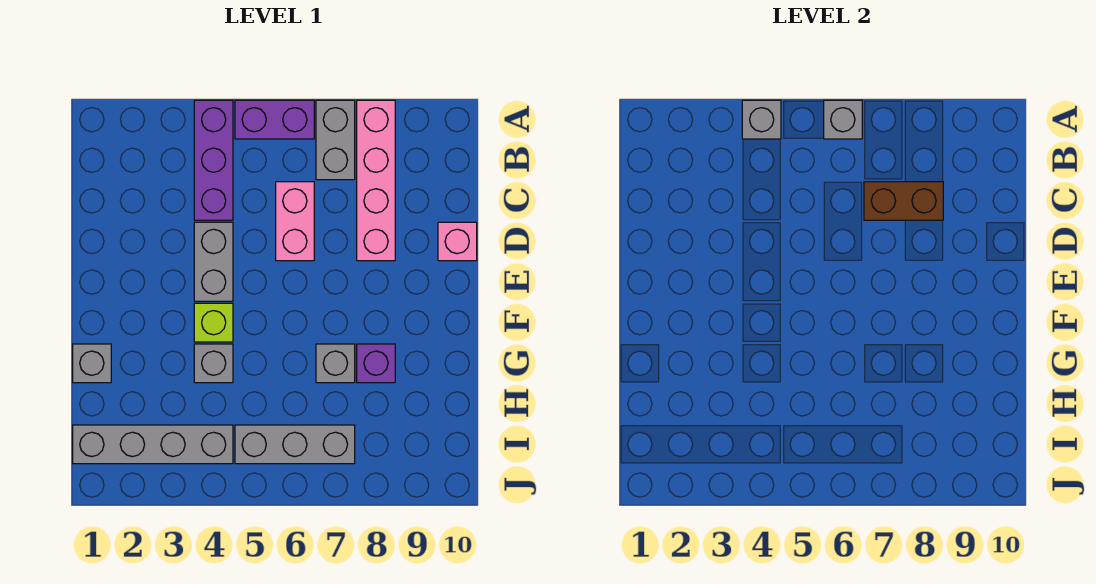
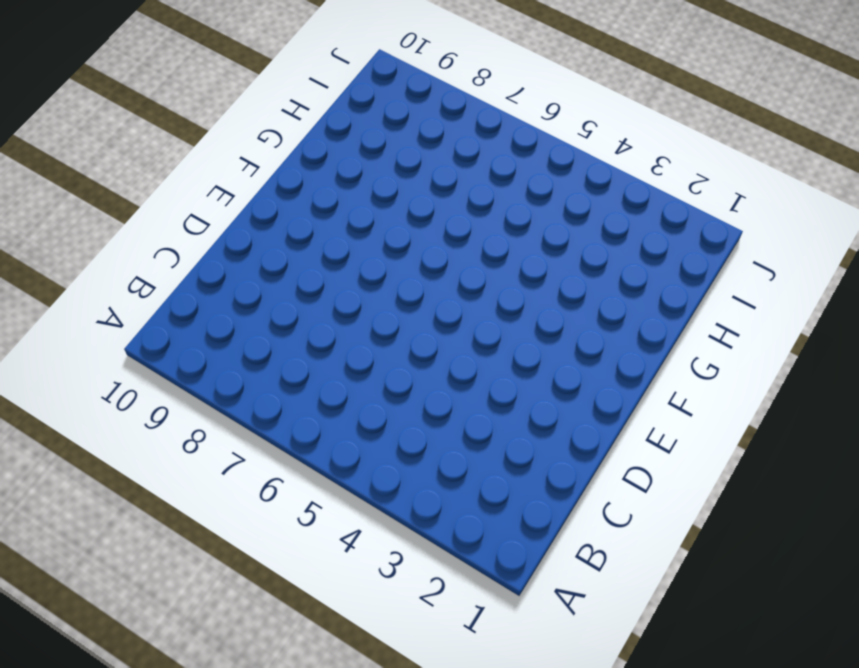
none -> purple brick A4:C4 level 1
none -> purple brick A5:A6 level 1
none -> grey brick A7:B7 level 1

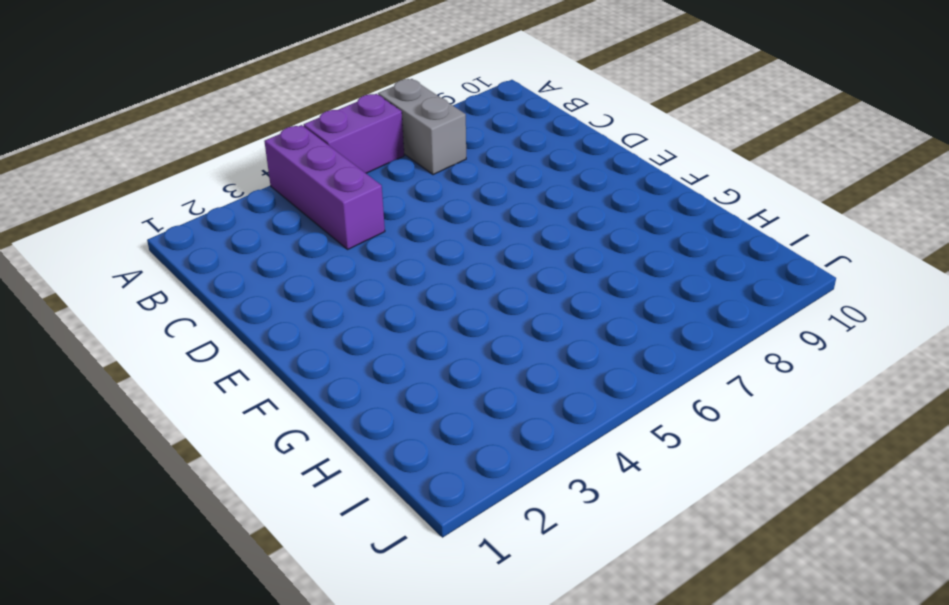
none -> pink brick A8:D8 level 1
none -> pink brick C6:D6 level 1
none -> grey brick D4:E4 level 1

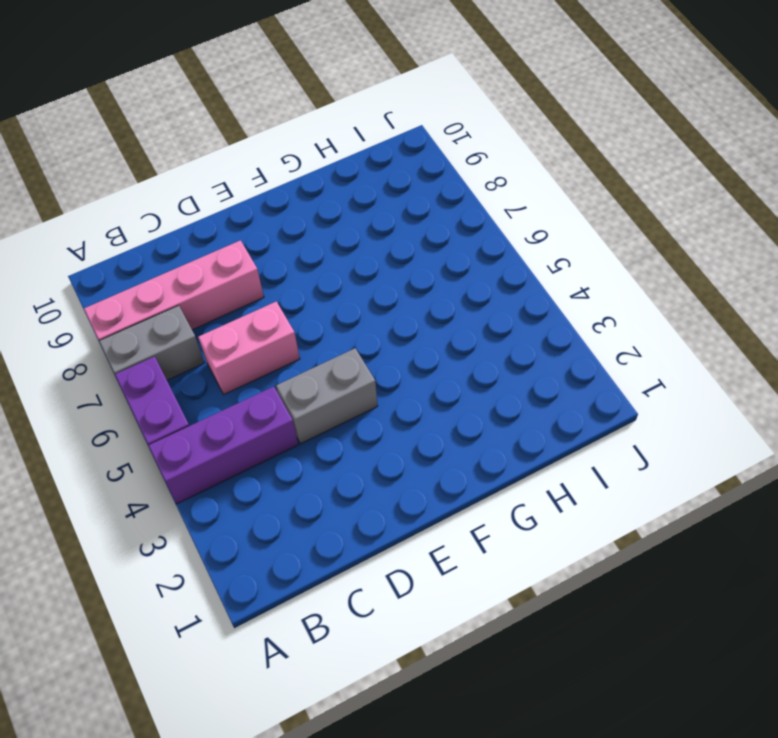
none -> pink brick D10 level 1
none -> lime brick F4 level 1
none -> grey brick G1 level 1

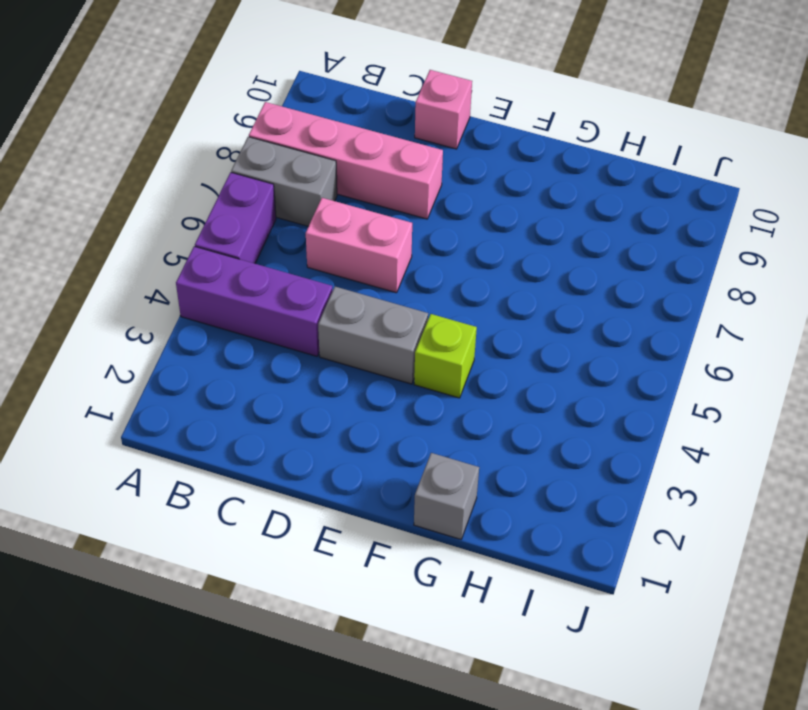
none -> grey brick G4 level 1
none -> grey brick G7 level 1
none -> purple brick G8 level 1

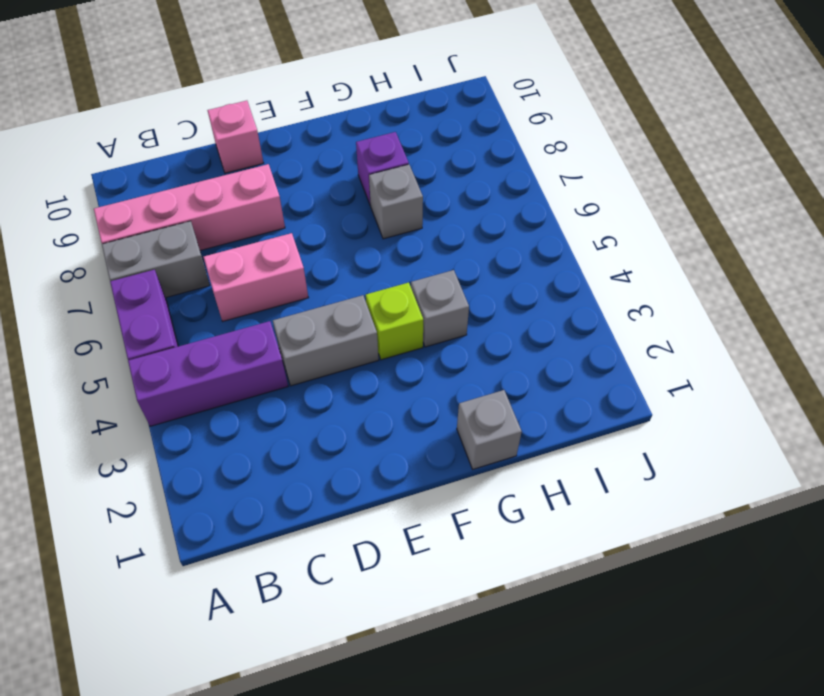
none -> grey brick I1:I4 level 1
none -> grey brick I5:I7 level 1
none -> grey brick A4 level 2

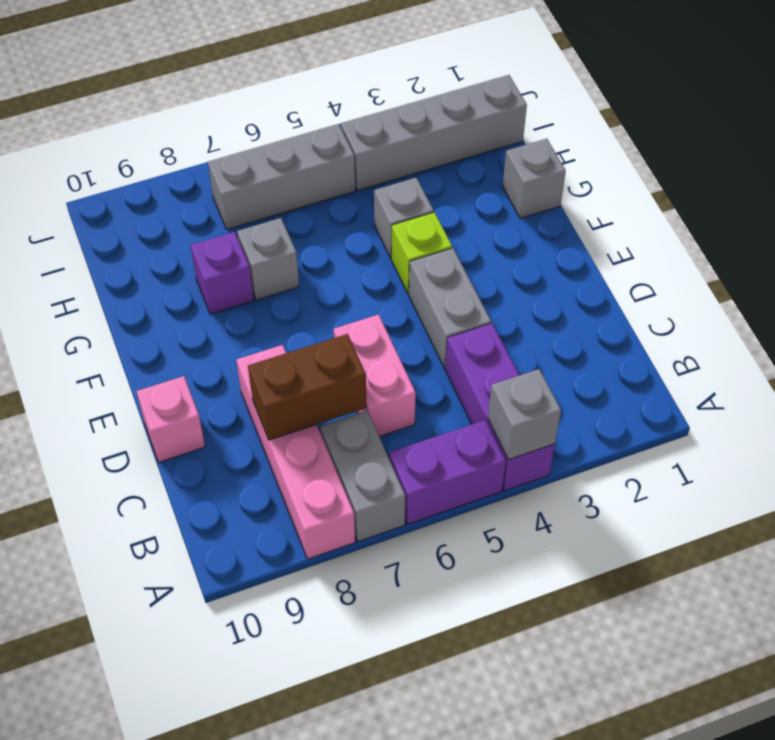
none -> grey brick A6 level 2

